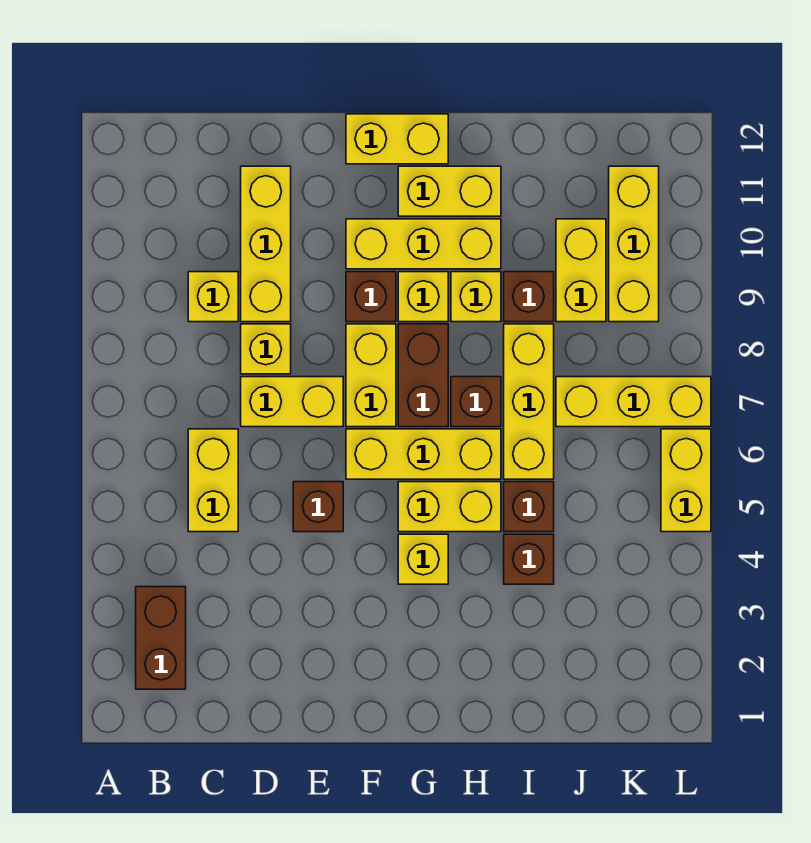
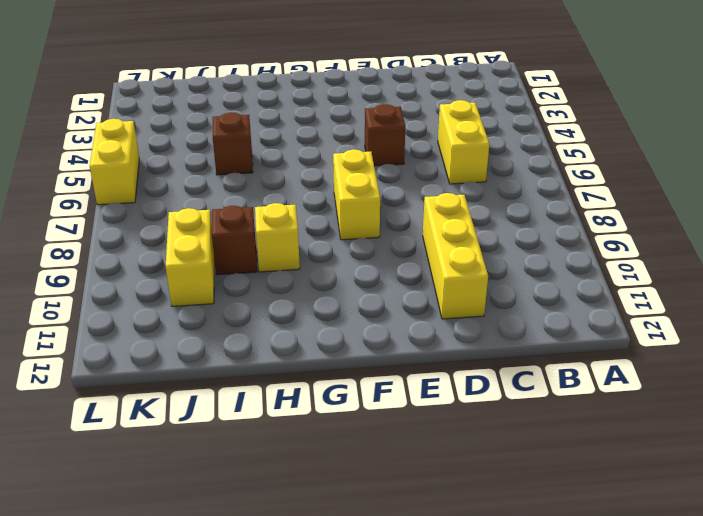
none -> brown brick B2:B3 level 1
none -> yellow brick C9 level 1
none -> yellow brick D7:E7 level 1

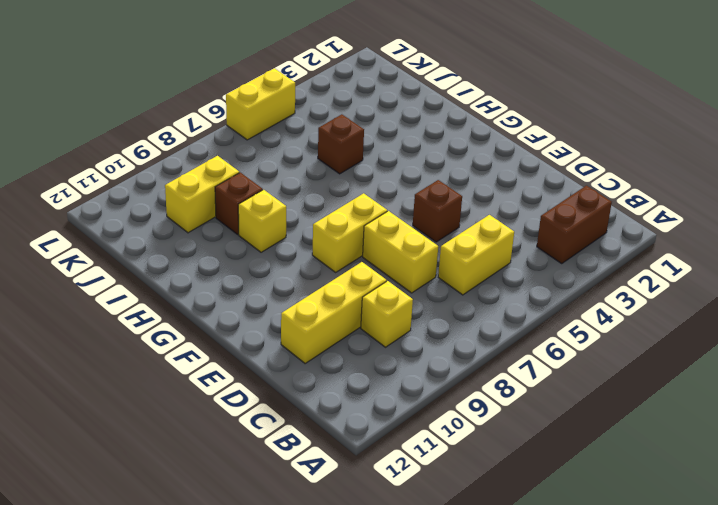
none -> yellow brick D8 level 1
none -> yellow brick F6:H6 level 1
none -> brown brick F9 level 1

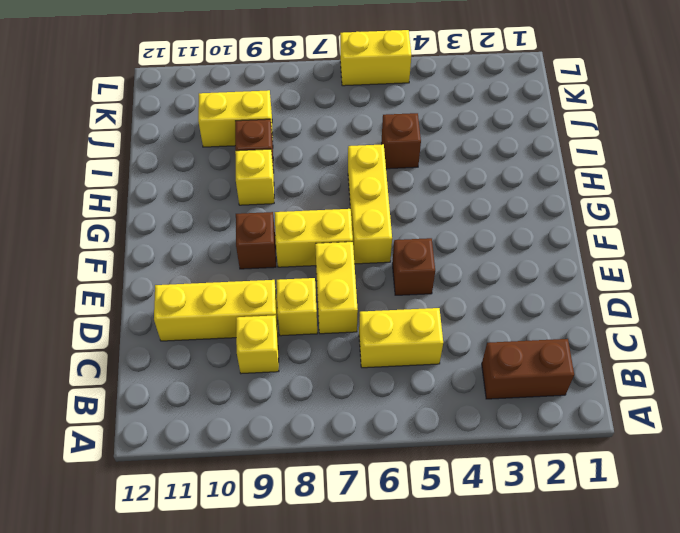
none -> yellow brick F10:H10 level 1
none -> yellow brick F12:G12 level 1
none -> yellow brick G4 level 1

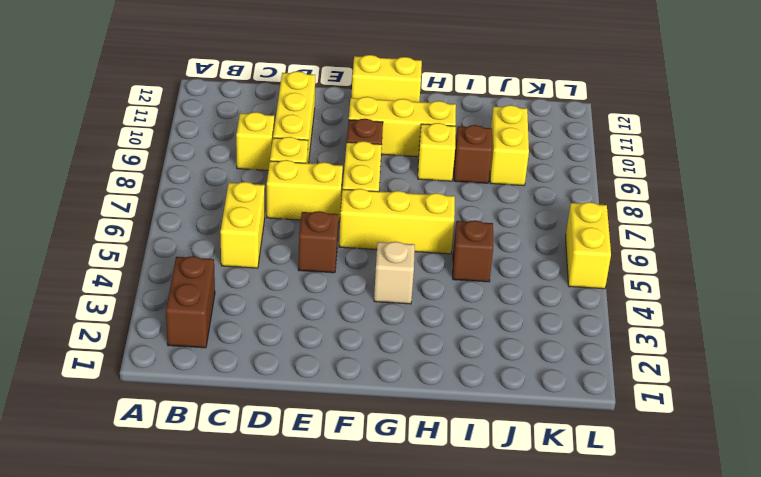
tan brick G4 level 1 -> yellow brick G4 level 1
none -> yellow brick G5:H5 level 1
none -> brown brick G7:G8 level 1
none -> yellow brick G9 level 1

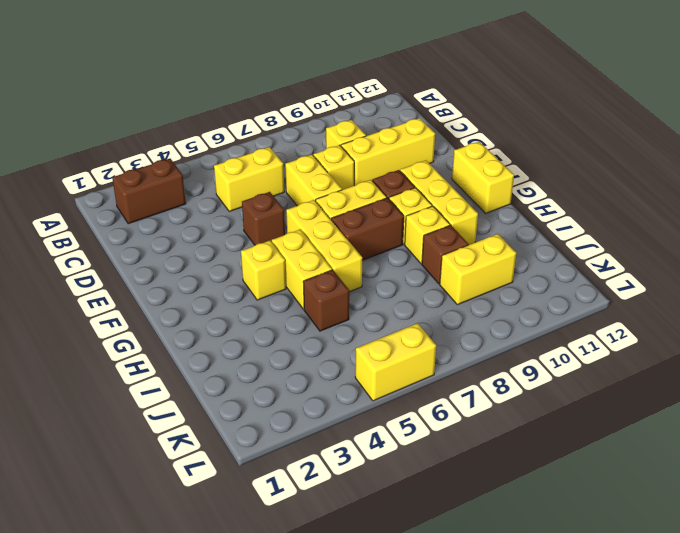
none -> yellow brick G11:H11 level 1
none -> brown brick H7 level 1
none -> brown brick I4 level 1

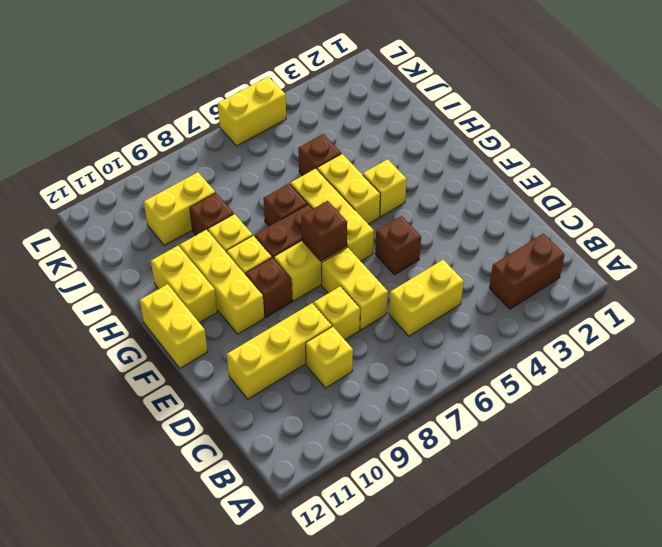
brown brick F7 level 2 -> brown brick I4 level 1
none -> yellow brick I6:I8 level 1
none -> yellow brick J7:L7 level 1
none -> yellow brick K9:K11 level 1

